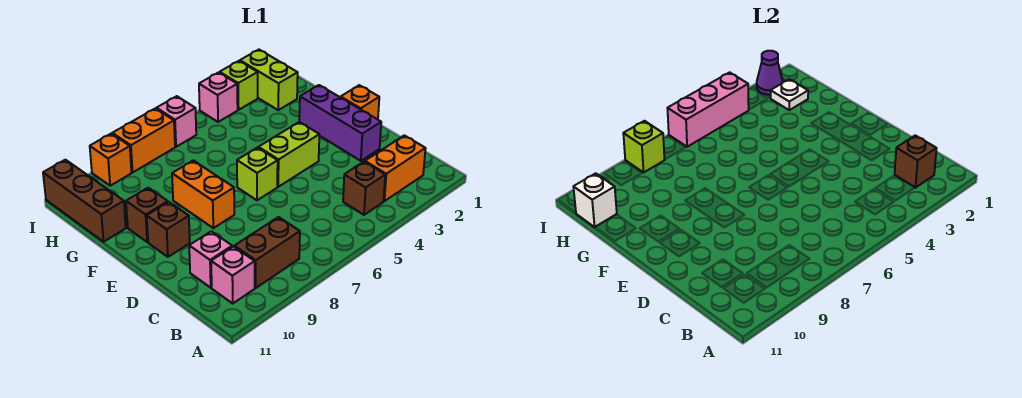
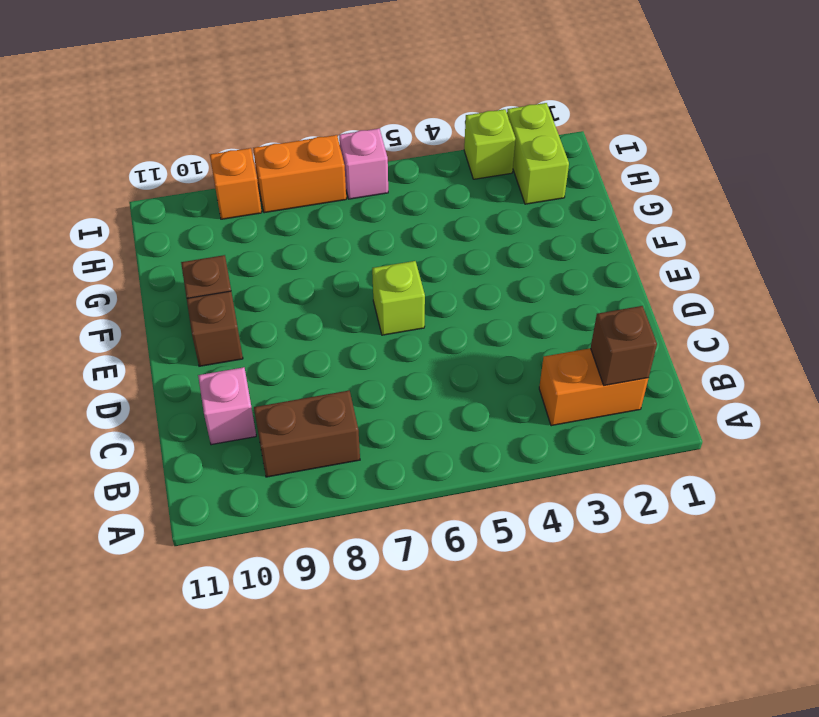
none -> brown brick B4 level 1
none -> pink brick B10 level 1
none -> purple brick D2:F2 level 1

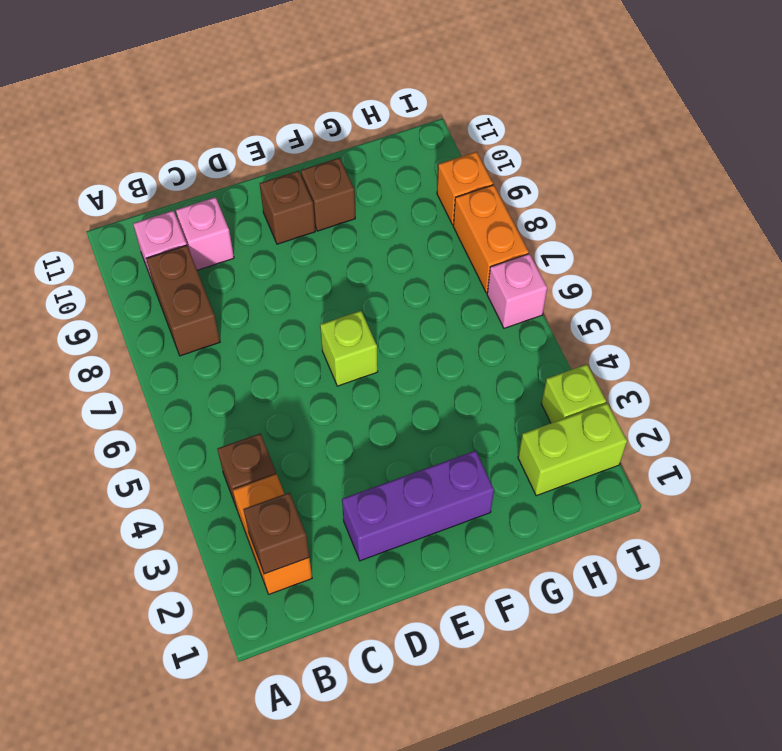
none -> orange brick E1 level 1
none -> lime brick E4:E5 level 1
none -> orange brick E8:F8 level 1

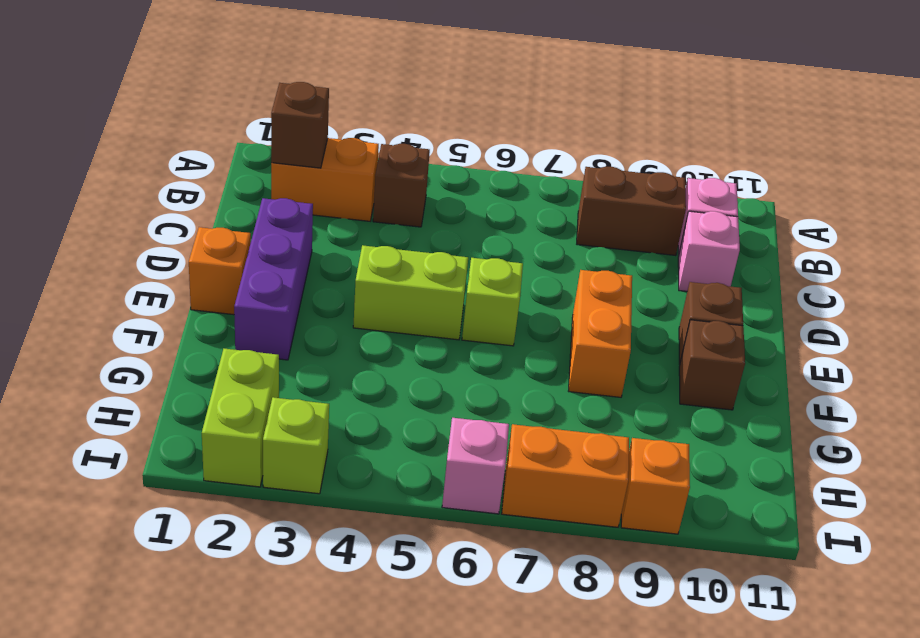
none -> brown brick G11:I11 level 1
none -> pink brick I4 level 1
none -> white plate H2 level 2

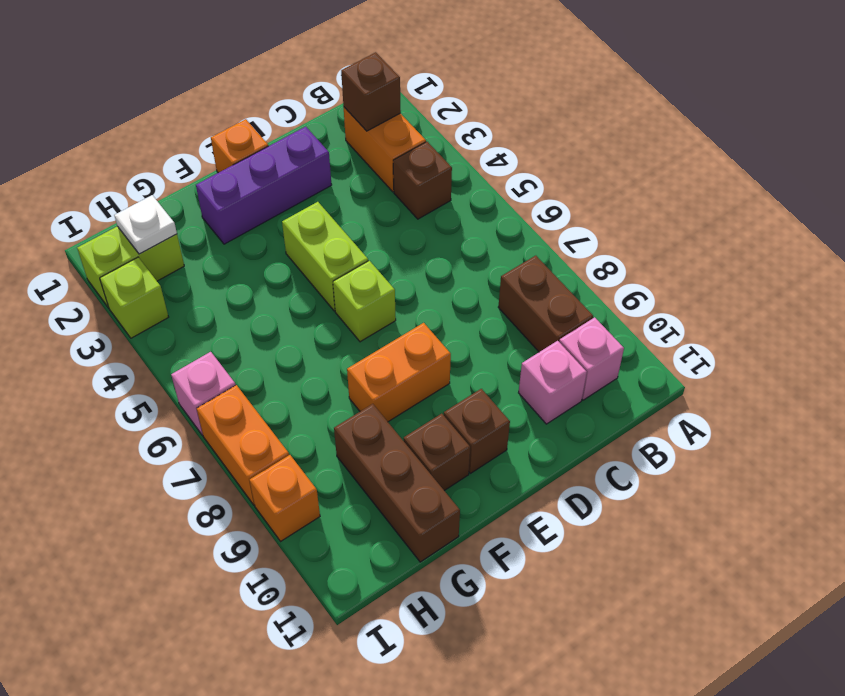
brown brick G9:G11 level 1 -> brown brick G11:I11 level 1
none -> pink brick I4 level 1
none -> white brick H11 level 2
none -> purple cone I2 level 2

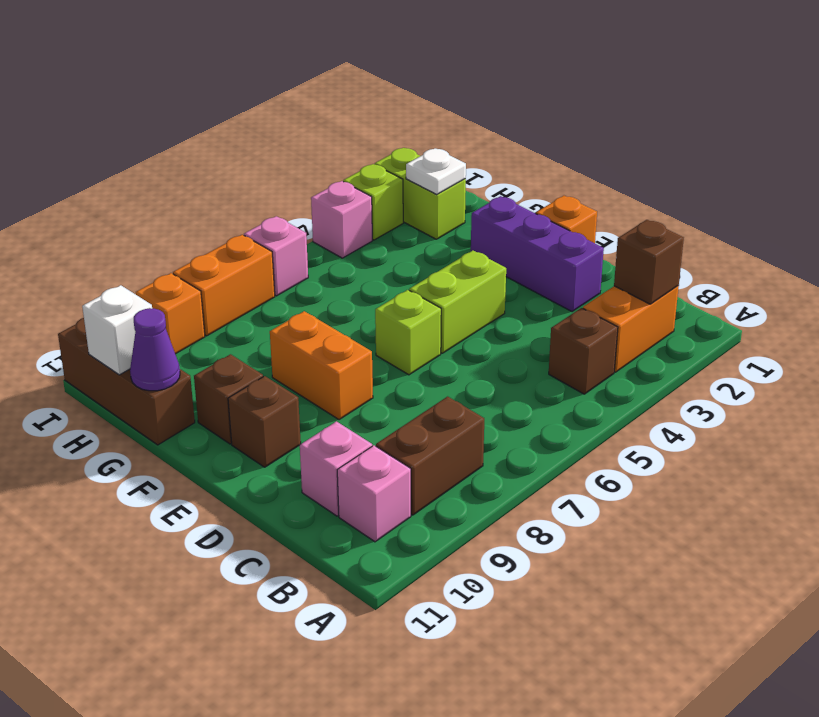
purple cone G11 level 2 -> purple cone I2 level 2
none -> pink brick I4:I6 level 2
none -> lime brick I8 level 2

